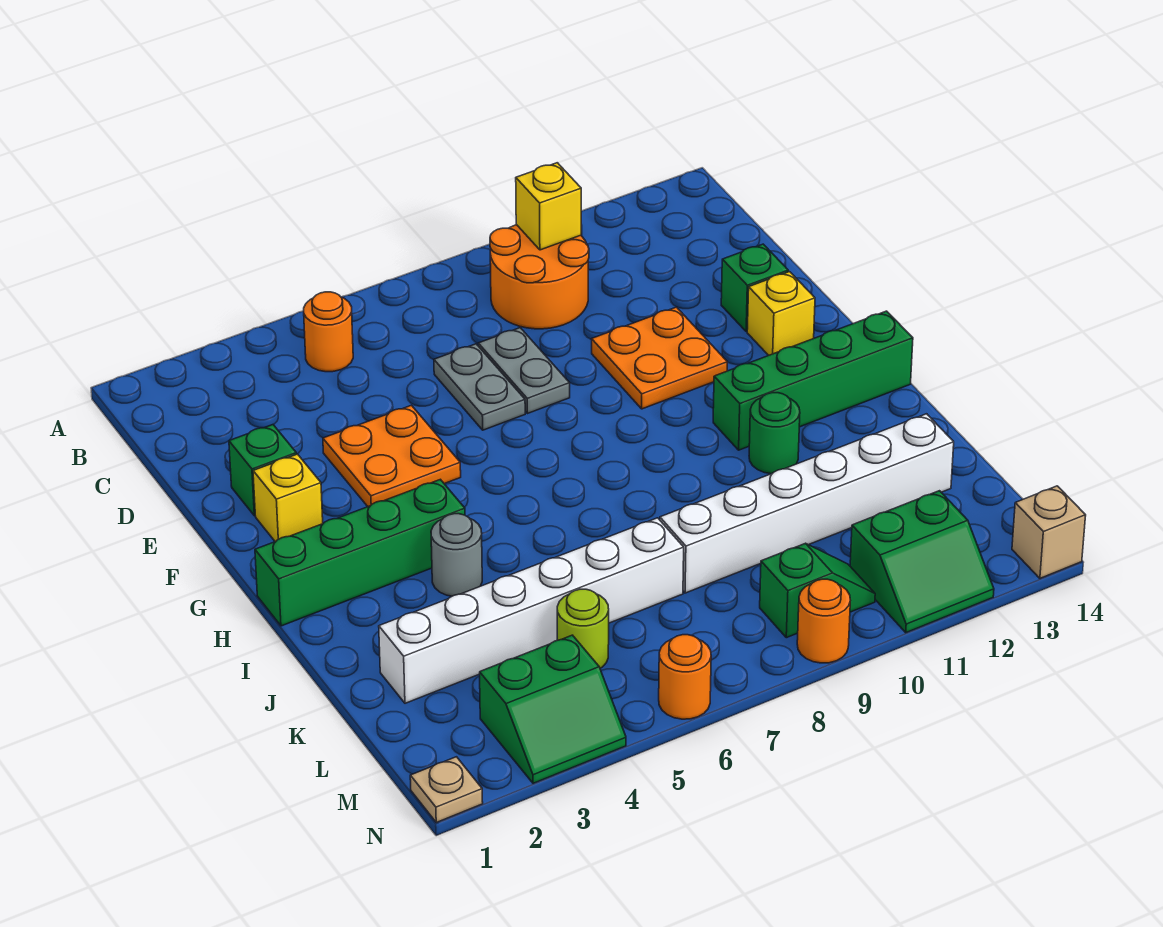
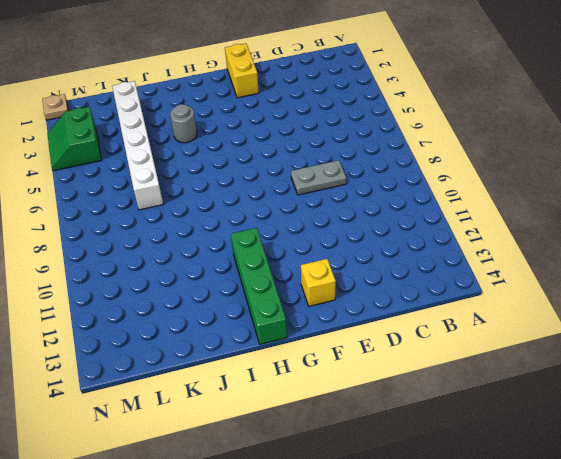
yellow brick F1:F2 level 1 -> yellow brick F2 level 1
none -> orange round brick B5 level 1
none -> orange round brick B9:C10 level 1
none -> grey plate D7:E7 level 1

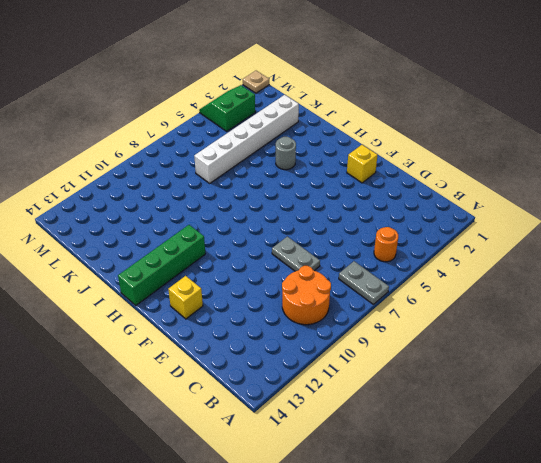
grey plate A7:B7 level 1 -> grey plate D7:E7 level 1
none -> green brick E2 level 1
none -> orange plate E4:F5 level 1
none -> orange plate E10:F11 level 1

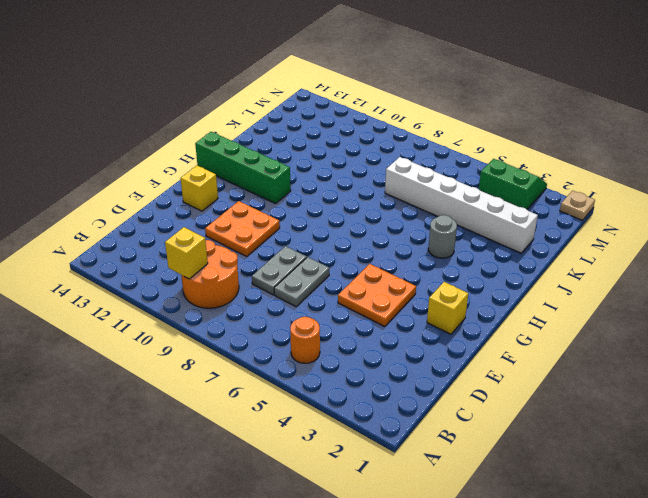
none -> green brick E2 level 1
none -> green brick E13 level 1
none -> green brick H1:H4 level 1

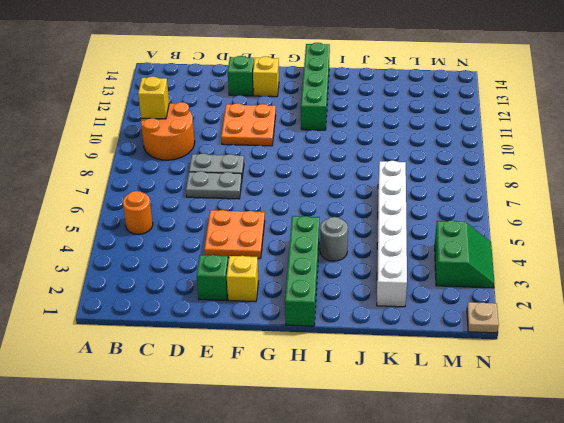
none -> green round brick I11 level 1
none -> white brick K8:K13 level 1
none -> lime round brick L5 level 1

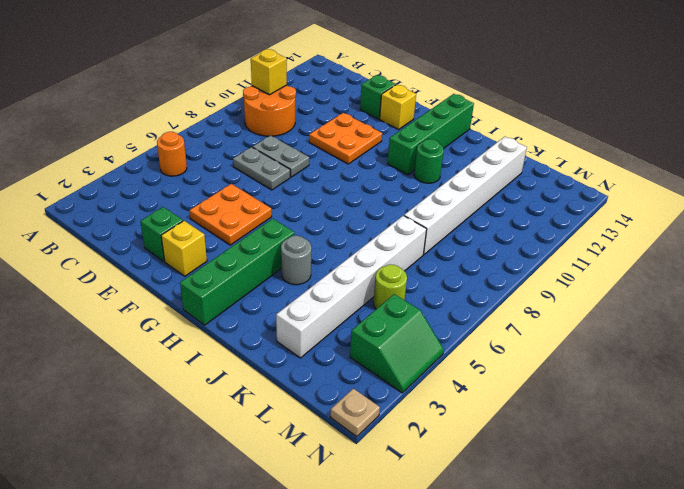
none -> green slope M9:M10 level 1 top 9
none -> green slope M11:N12 level 1 top M
none -> orange round brick N6 level 1

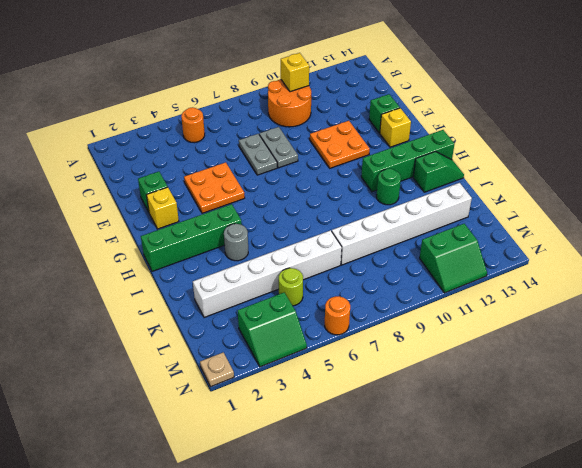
green slope I13:I14 level 1 top 13 -> green slope M9:M10 level 1 top 9
none -> orange round brick N9 level 1
none -> tan brick N14 level 1

